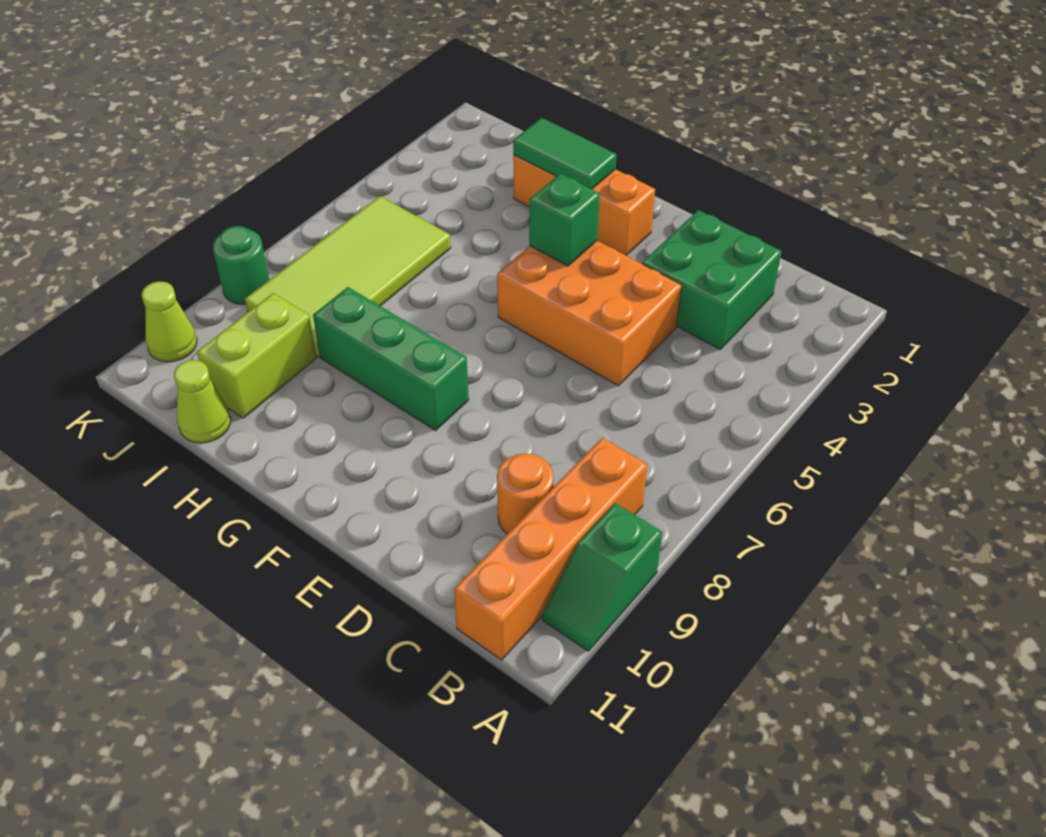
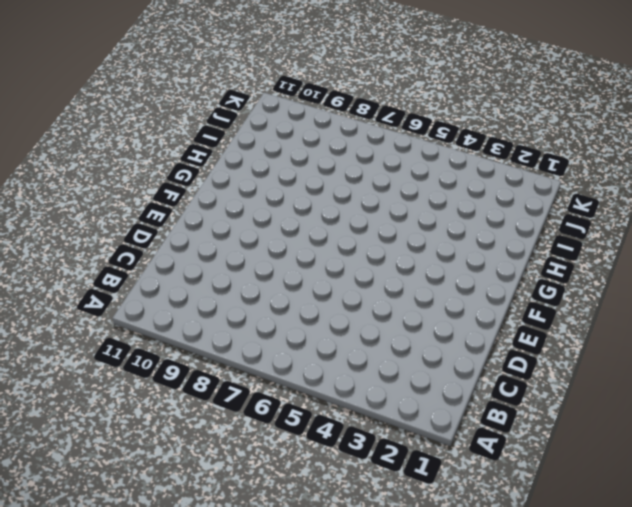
none -> green slope A9:A10 level 1 top 9
none -> orange brick B8:B11 level 1
none -> green brick C2:D3 level 1

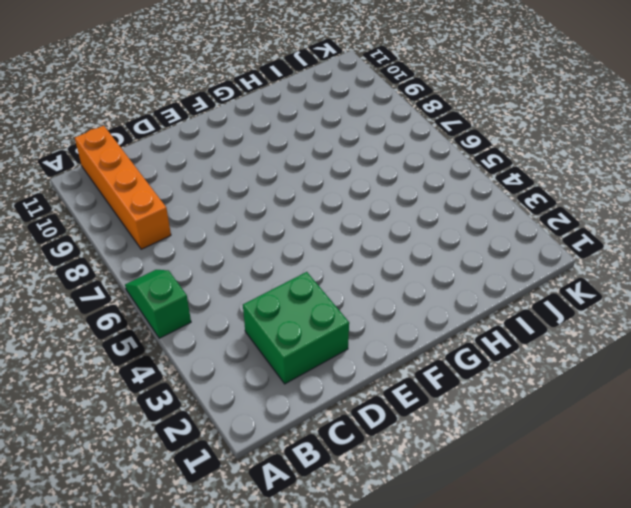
green slope A5:A6 level 1 top 5 -> green slope A9:A10 level 1 top 9
none -> orange round brick C9 level 1
none -> orange brick D4:F5 level 1
none -> orange brick F2:H2 level 1

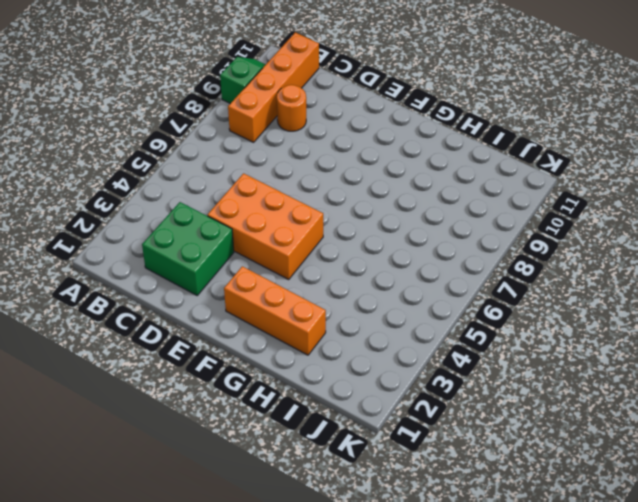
none -> green brick F8:H8 level 1
none -> lime tile I5:J8 level 1
none -> lime brick I9:I10 level 1

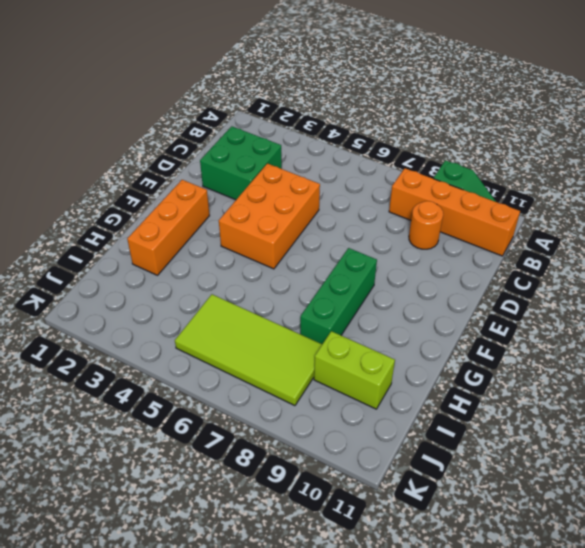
none -> lime cone I11 level 1
none -> green round brick K8 level 1
none -> lime cone K10 level 1

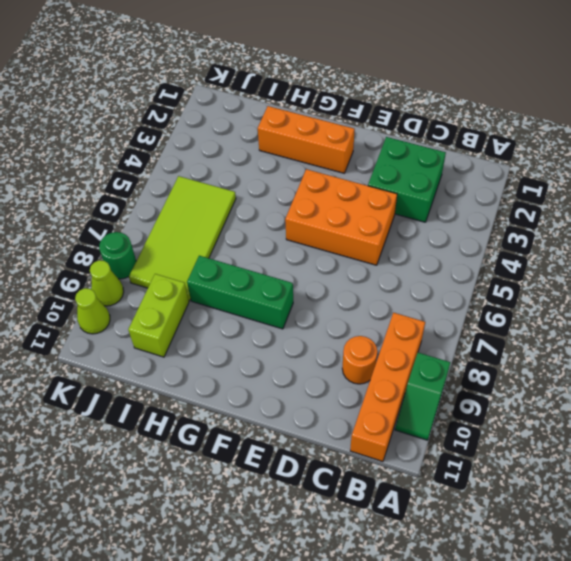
lime cone K9 level 1 -> lime cone I11 level 1
none -> green brick F4 level 2
none -> green tile G2:H2 level 2

